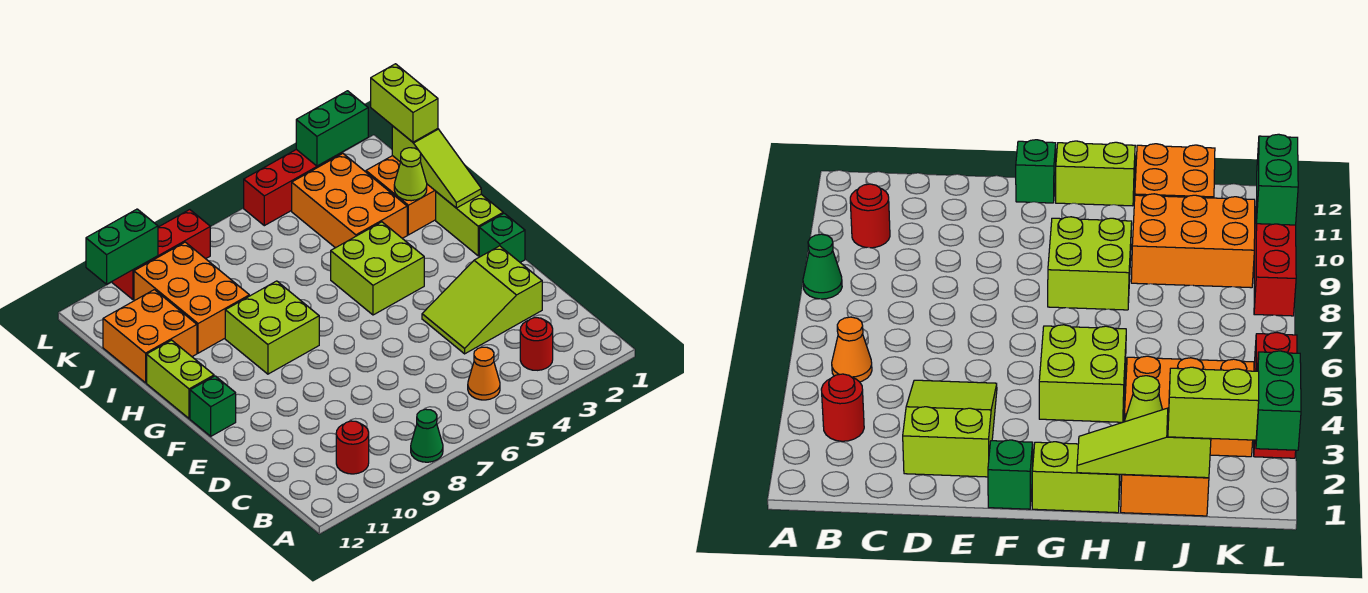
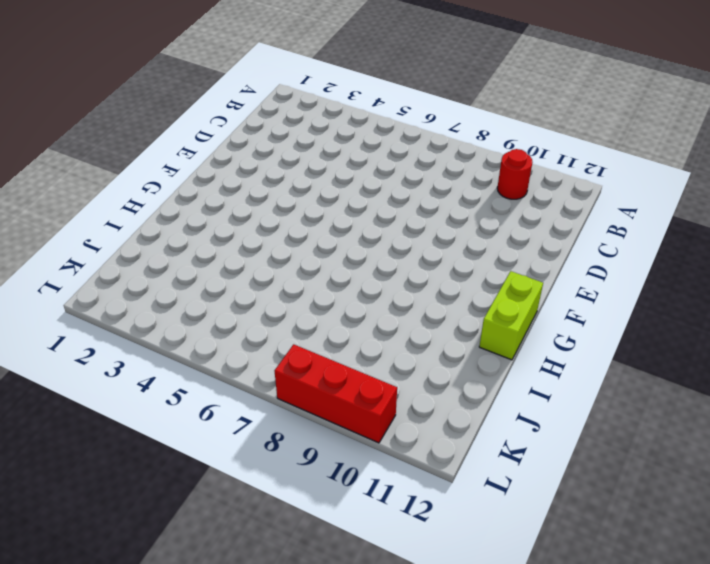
none -> green cone A8 level 1
none -> red round brick B3 level 1
none -> orange cone B5 level 1

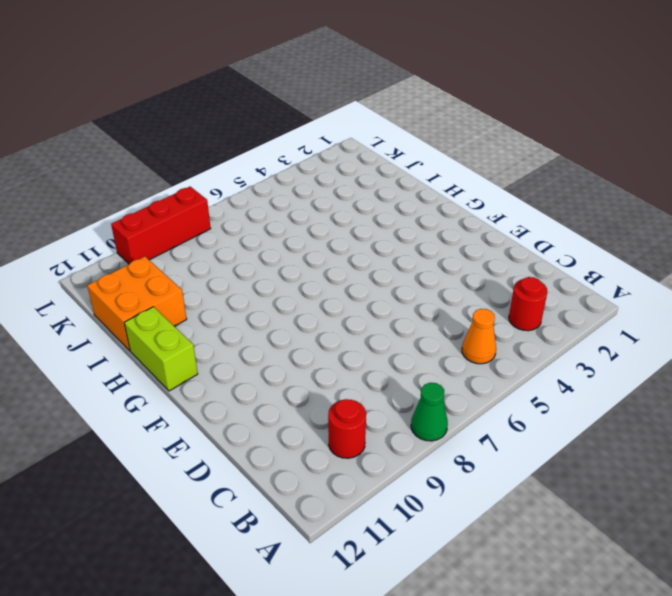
none -> lime slope D2:E4 level 1 top 2
none -> green brick F1 level 1
none -> green brick F12 level 1

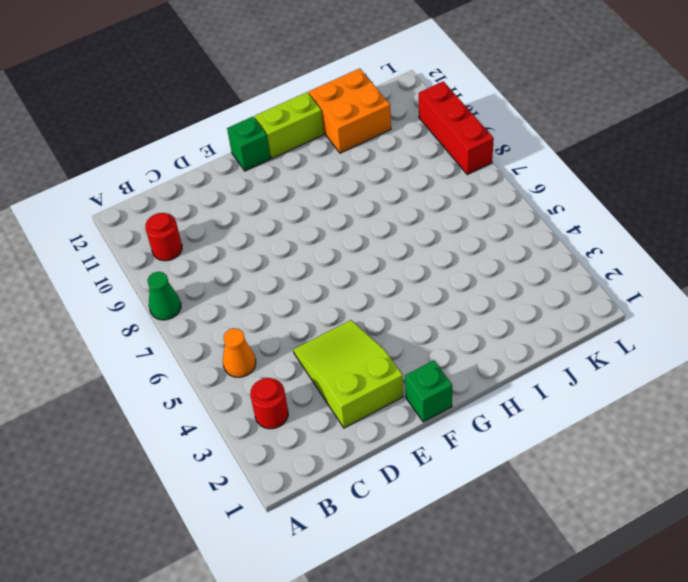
none -> lime brick G1:H1 level 1
none -> lime brick G4:H5 level 1
none -> lime brick G8:H9 level 1

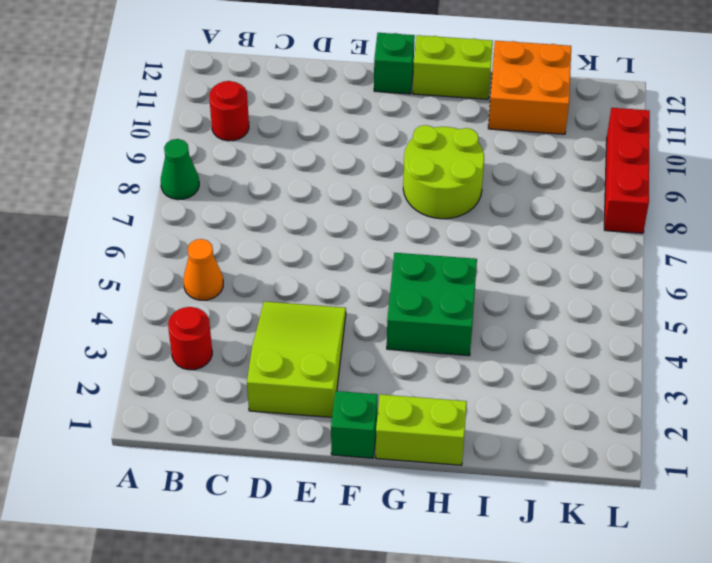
green brick G4:H5 level 1 -> lime brick G4:H5 level 1
lime round brick G8:H9 level 1 -> lime brick G8:H9 level 1
none -> orange brick I1:J2 level 1
none -> orange brick I3:K4 level 1
none -> orange brick I9:K10 level 1

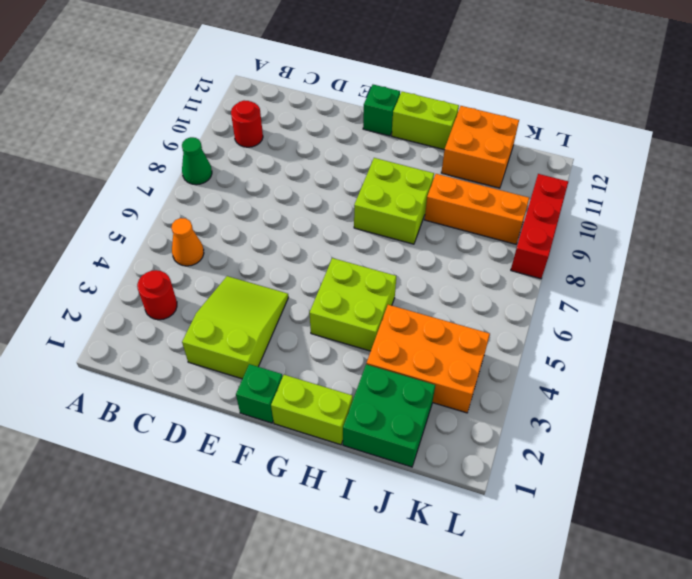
green brick I1:J2 level 1 -> orange brick I1:J2 level 1
orange brick I9:K9 level 1 -> orange brick I9:K10 level 1
none -> red brick L3:L5 level 1
none -> lime slope H1:J1 level 2 top J
none -> lime cone I2 level 2

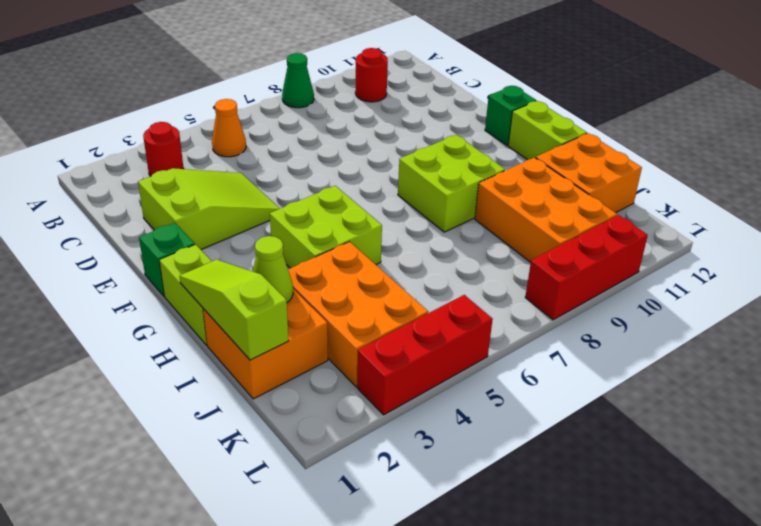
none -> green brick L2:L3 level 2
none -> green brick L10:L11 level 2
none -> lime brick J1:K1 level 3

